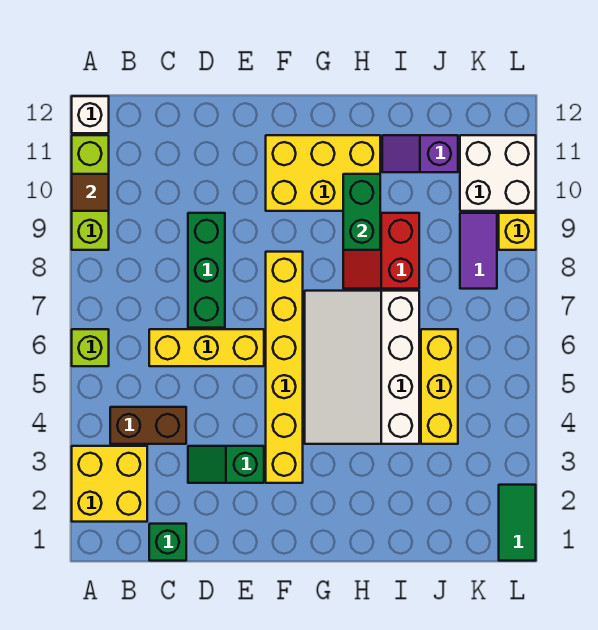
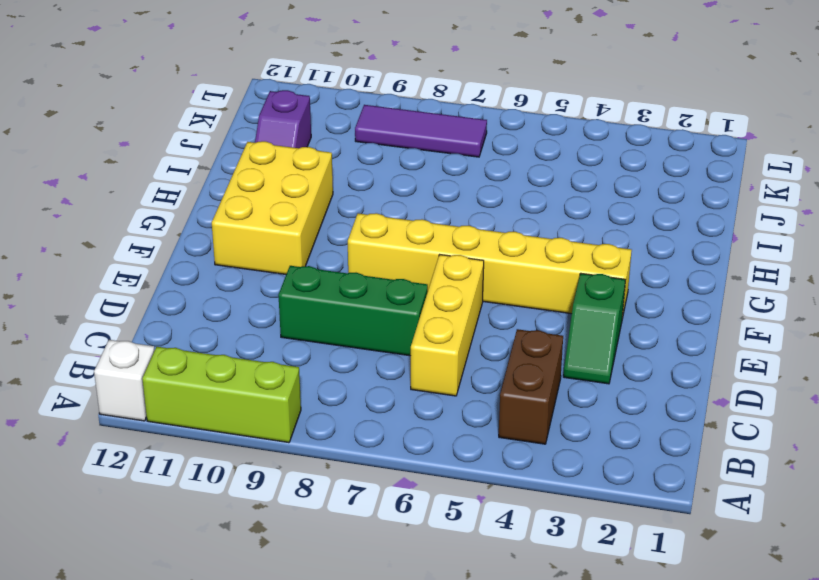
purple tile K7:K9 level 1 -> purple tile K8:K9 level 1
none -> yellow brick A2:B3 level 1
none -> lime brick A6 level 1
none -> green brick C1 level 1

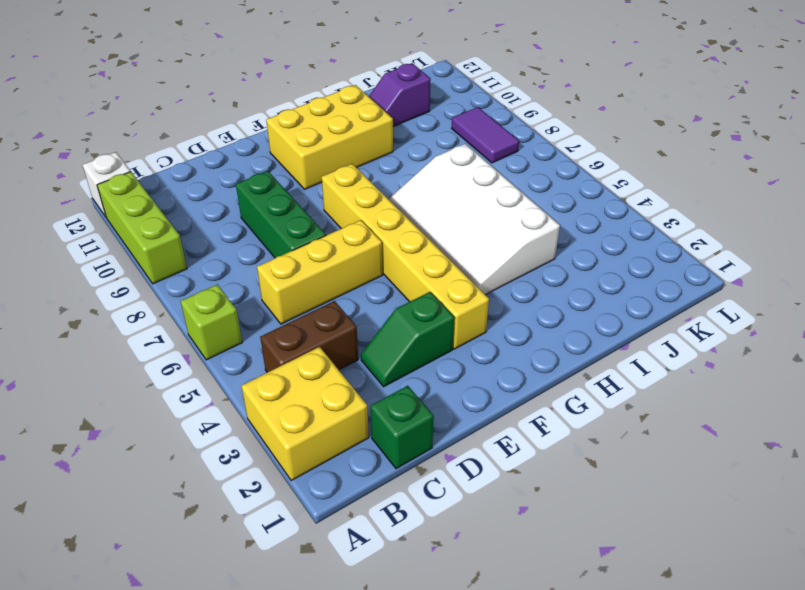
none -> red slope H8:I9 level 1 top I
none -> yellow brick J4:J6 level 1
none -> white brick K10:L11 level 1

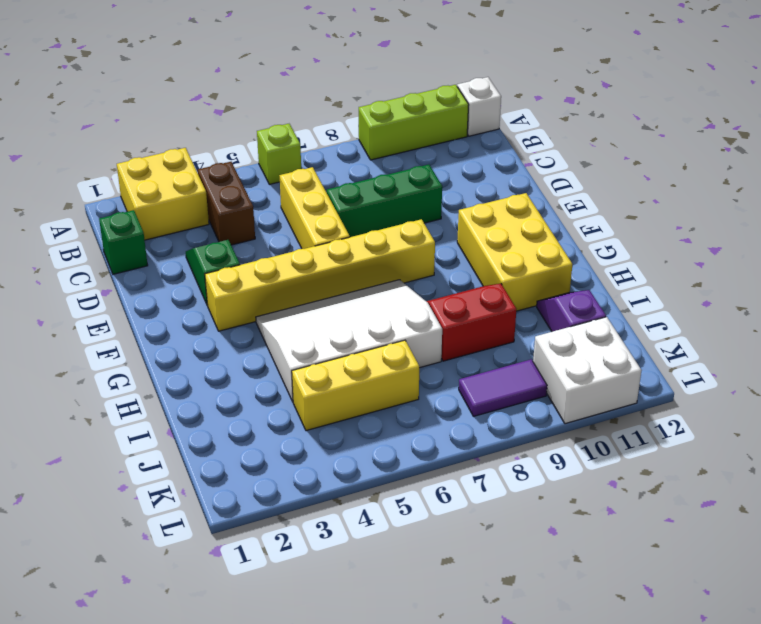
none -> green tile L1:L2 level 1
none -> yellow brick L9 level 1
none -> brown tile A10 level 2

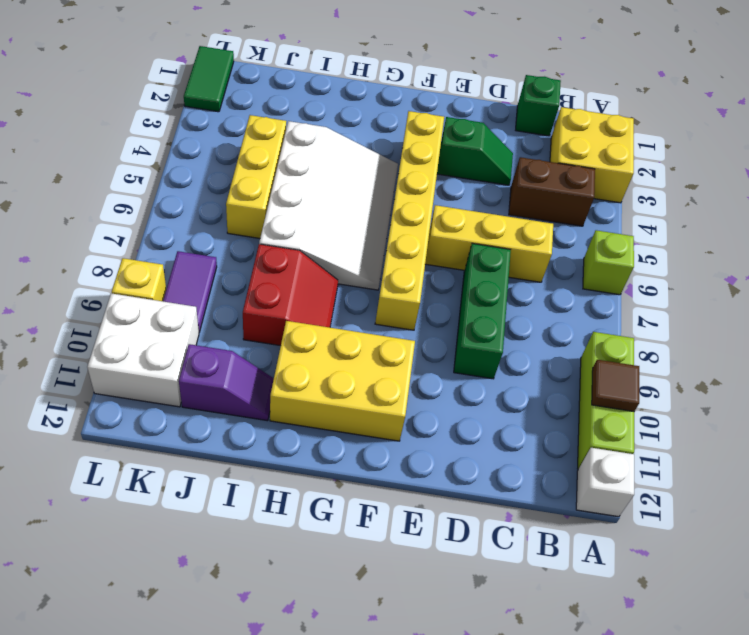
none -> green brick H9:H10 level 2

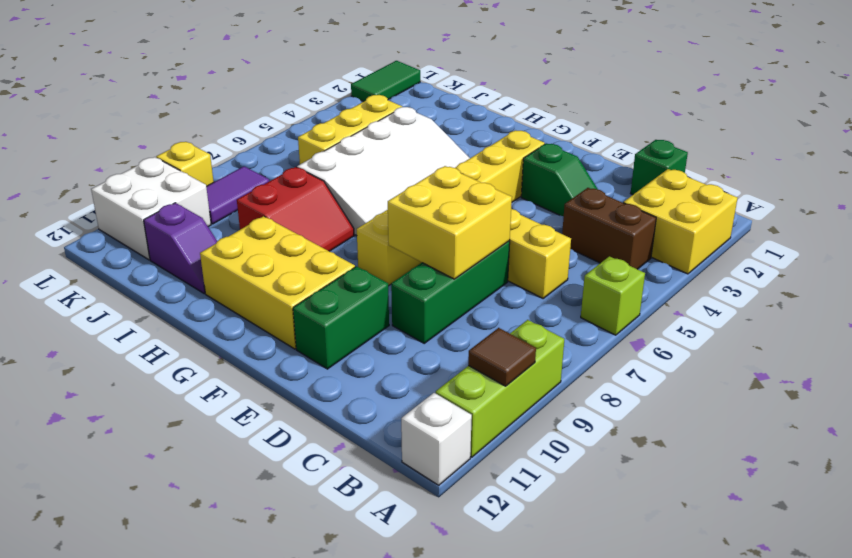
yellow brick D7:E8 level 2 -> none
green brick E10:E11 level 1 -> green brick H9:H10 level 2

